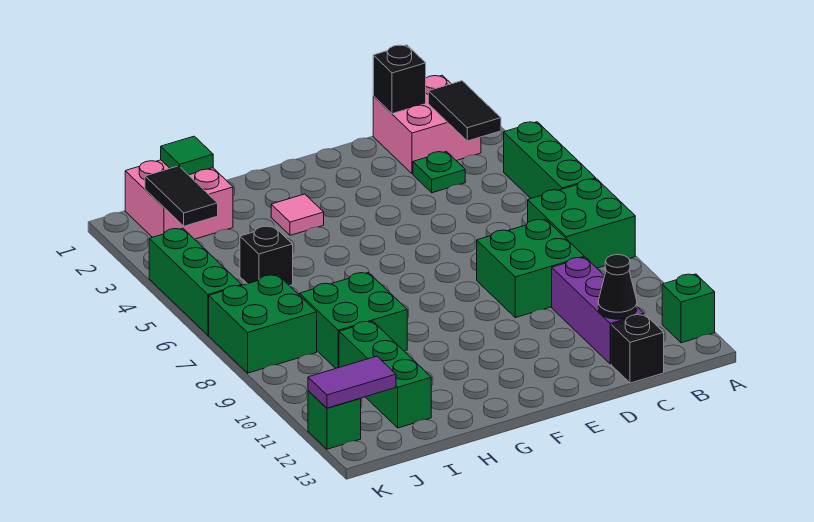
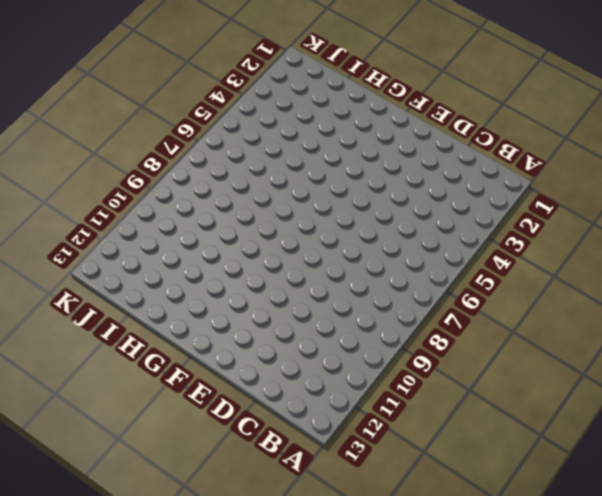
none -> green brick A4:A6 level 1
none -> green brick A7:B8 level 1
none -> green brick A12 level 1

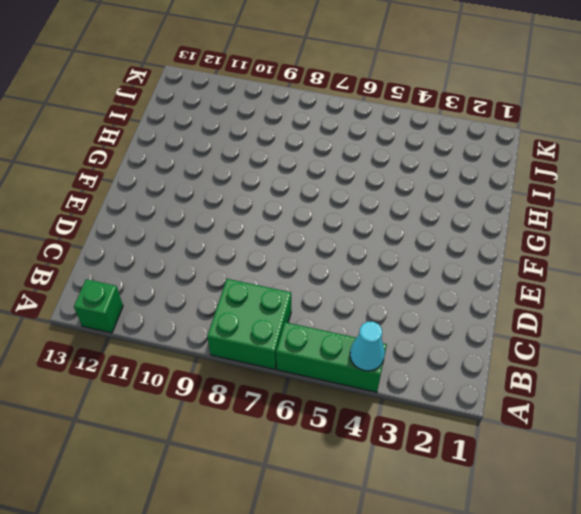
cyan cone A4 level 2 -> none
none -> pink brick B1:C2 level 1
none -> green plate C3 level 1
none -> green brick C8:D9 level 1

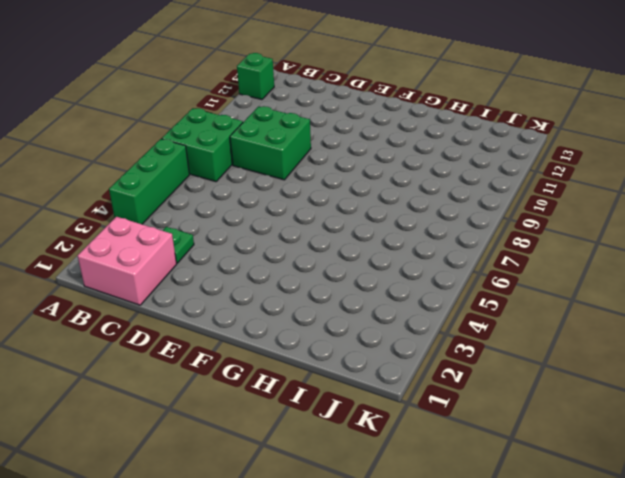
none -> purple brick C10:C12 level 1
none -> black brick C13 level 1
none -> pink tile G3 level 1

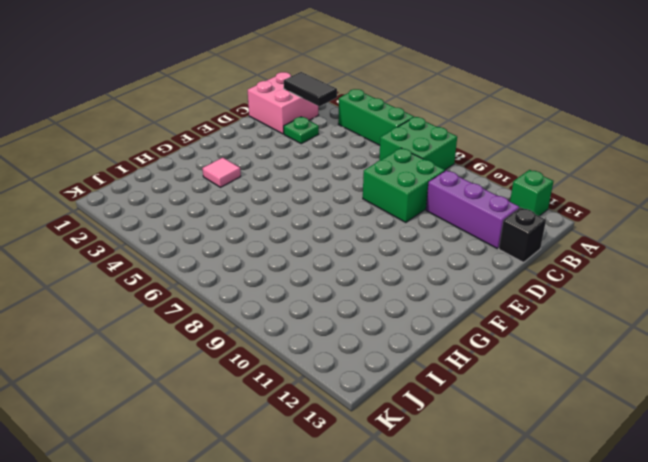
none -> green brick H8:I9 level 1
none -> pink brick I1:J2 level 1
none -> black brick I5 level 1

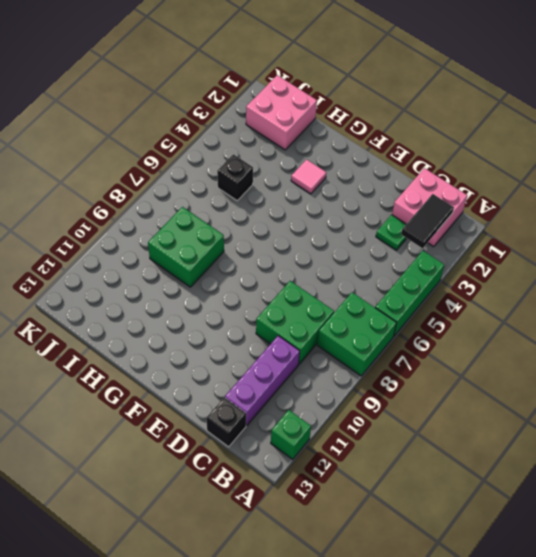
none -> green brick I10:I12 level 1
none -> green brick J7:K8 level 1
none -> green brick K4:K6 level 1

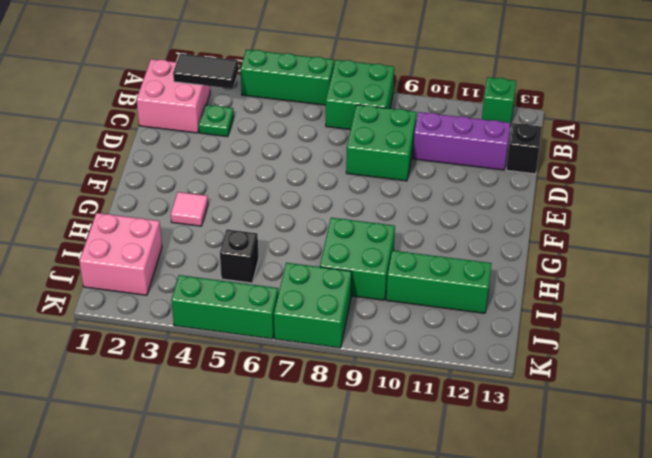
none -> green brick K12 level 1
none -> black brick C1 level 2
none -> black cone C12 level 2

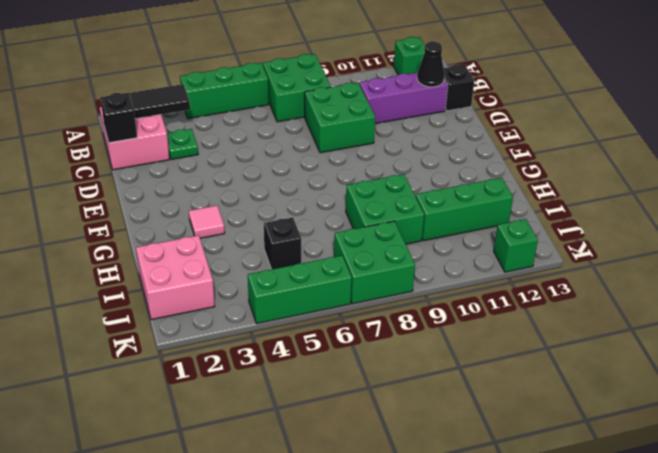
none -> green tile I1 level 2
none -> black tile J2:J3 level 2
none -> purple tile J12:K12 level 2

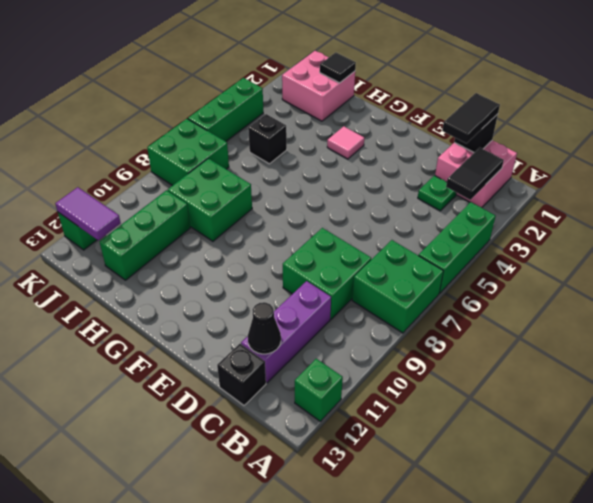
black tile C1:C2 level 3 -> black tile J2:J3 level 2
black tile I1 level 2 -> green tile I1 level 2

